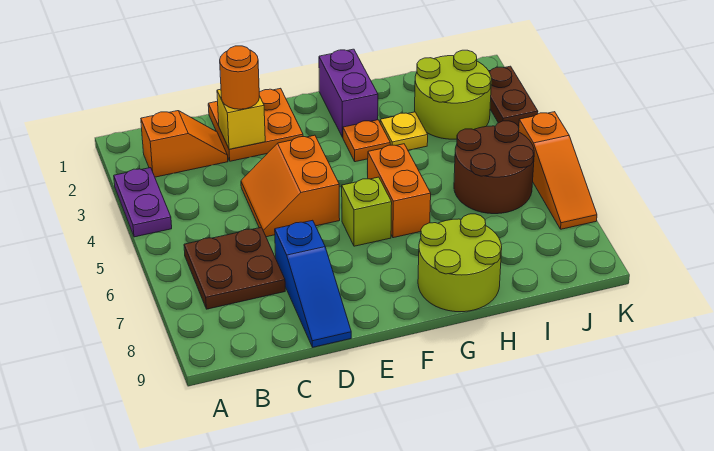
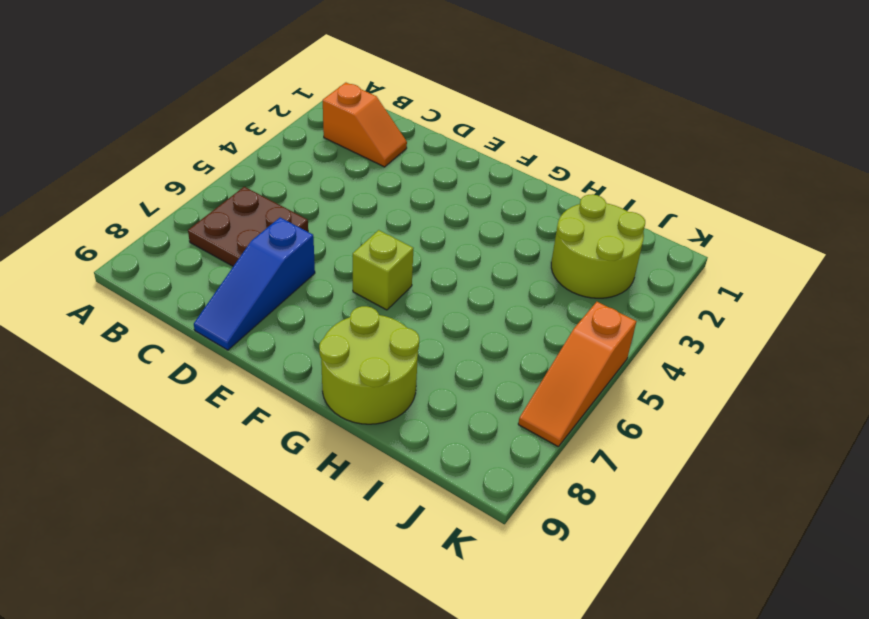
none -> purple plate A3:A4 level 1
none -> orange plate D1:E2 level 1
none -> orange slope D4:E5 level 1 top E

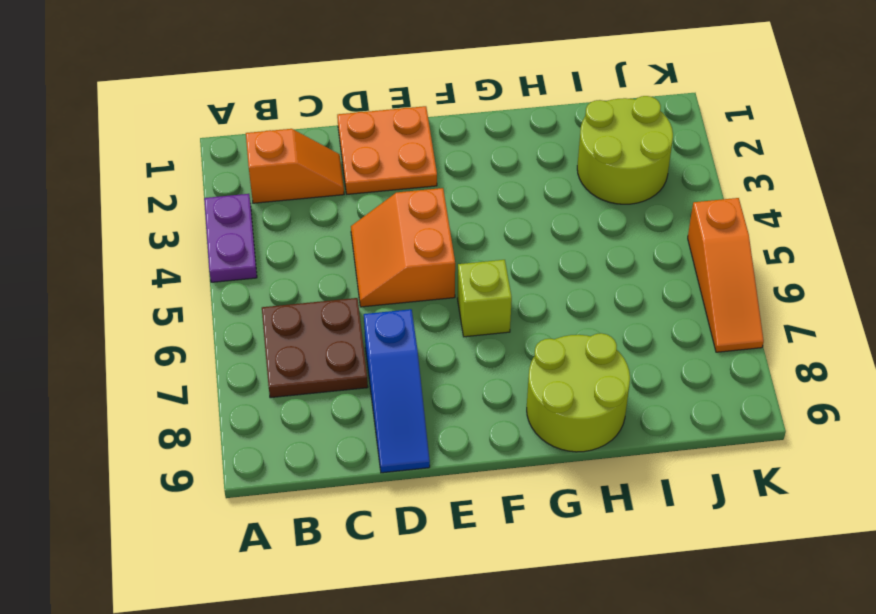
none -> purple brick G1:G2 level 1
none -> orange plate G3 level 1
none -> orange brick G5:G6 level 1

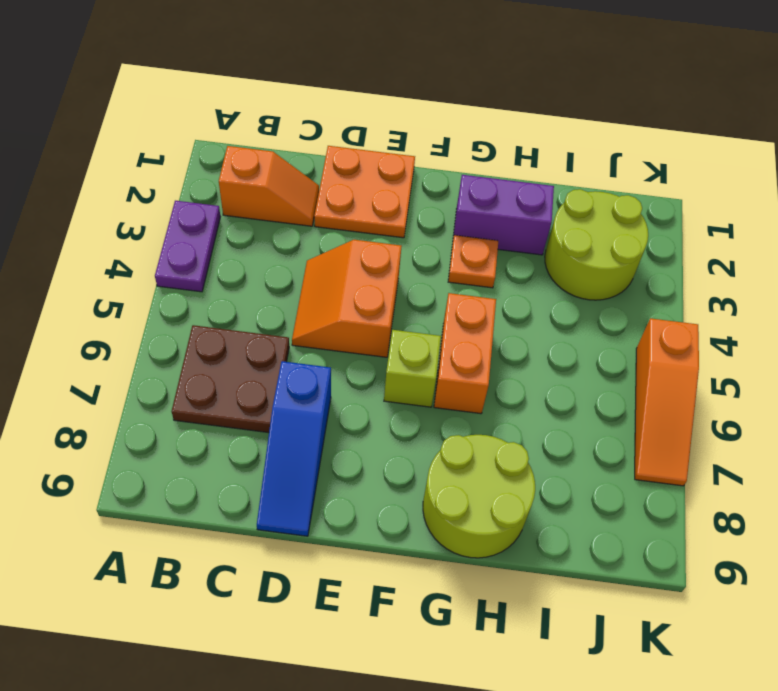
purple brick G2:H2 level 1 -> purple brick G1:G2 level 1
none -> yellow plate H3 level 1
none -> brown round brick I5:J6 level 1
none -> brown plate K2:K3 level 1

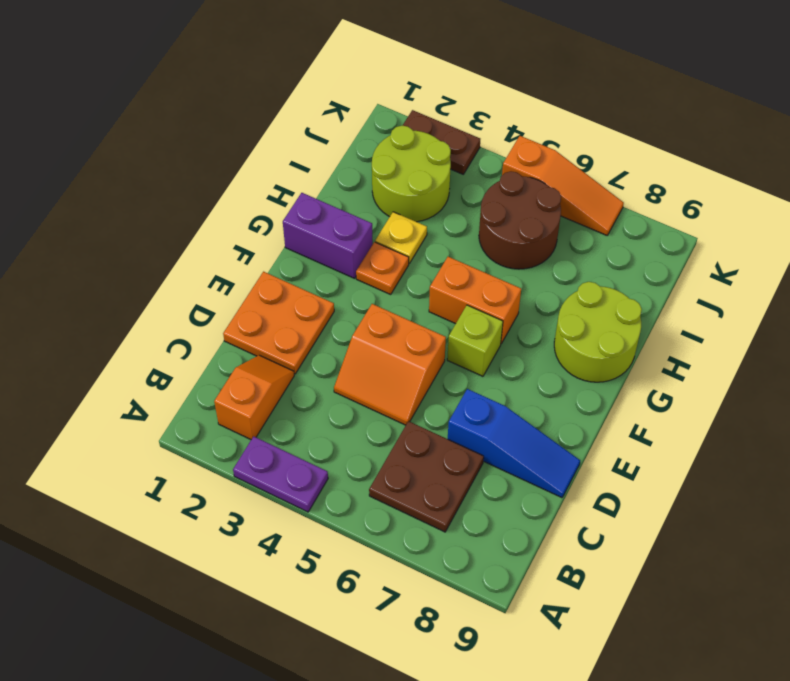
none -> yellow brick D2 level 2
none -> orange round brick D2 level 3

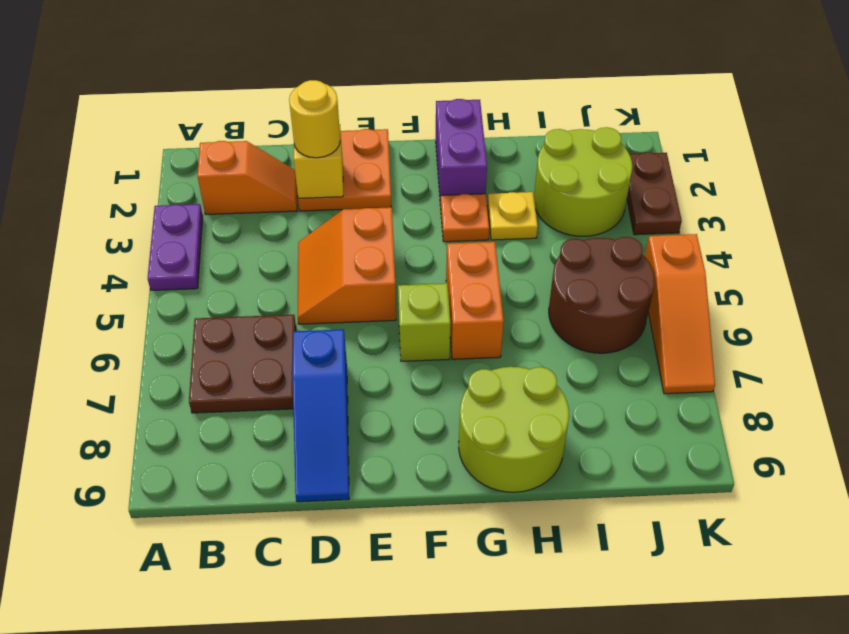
yellow round brick D2 level 3 -> orange round brick D2 level 3

